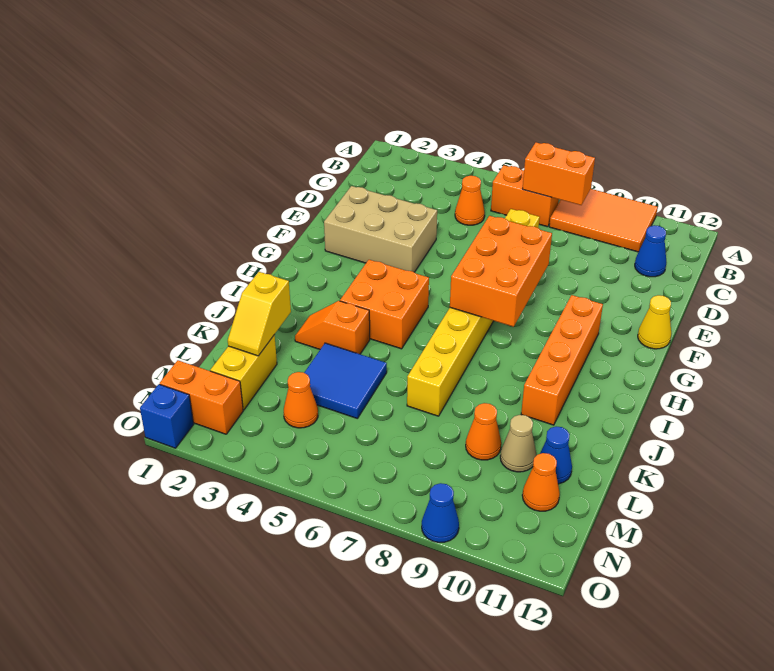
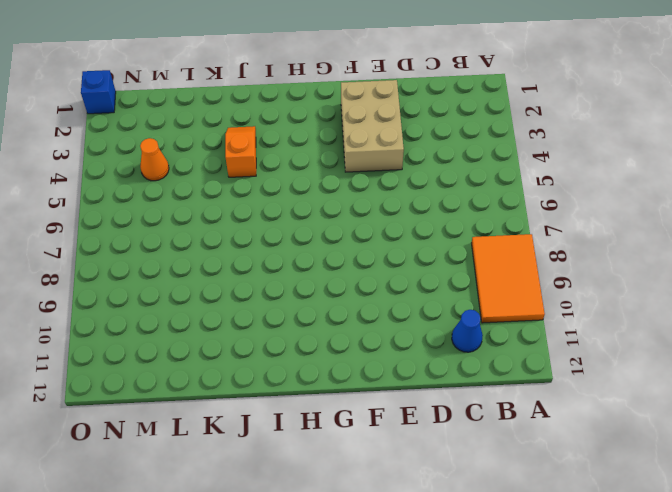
none -> orange brick B6:B7 level 1
none -> orange cone C5 level 1
none -> yellow brick D7:K7 level 1

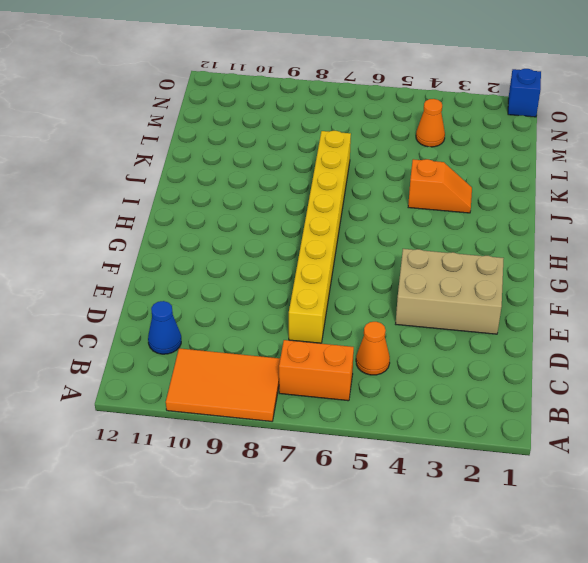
none -> yellow cone F12 level 1
none -> orange brick G10:J10 level 1
none -> orange brick H4:I5 level 1

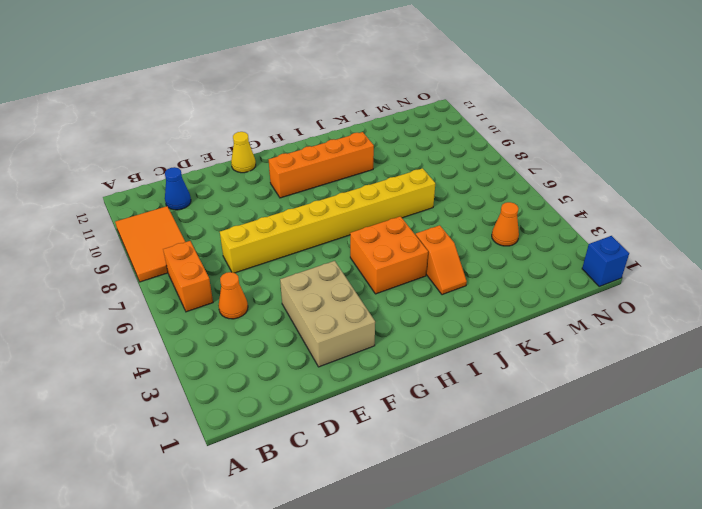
none -> blue tile K4:L5 level 1
none -> yellow brick L2:M2 level 1
none -> orange cone L9 level 1

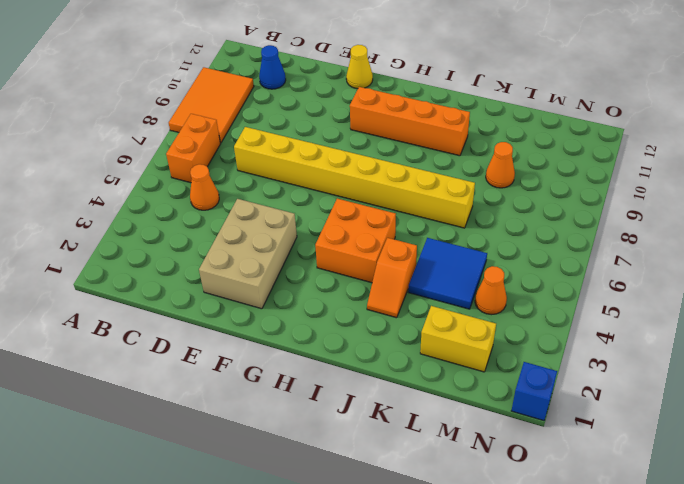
none -> tan cone L10 level 1
none -> blue cone L11 level 1
none -> orange cone M11 level 1

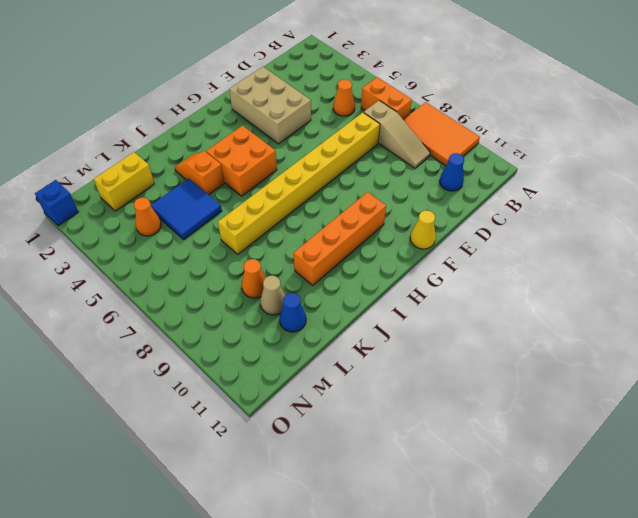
tan slope C7:C9 level 1 top 7 -> none
none -> orange cone M11 level 1
none -> orange brick N1:N2 level 1
none -> blue cone O9 level 1

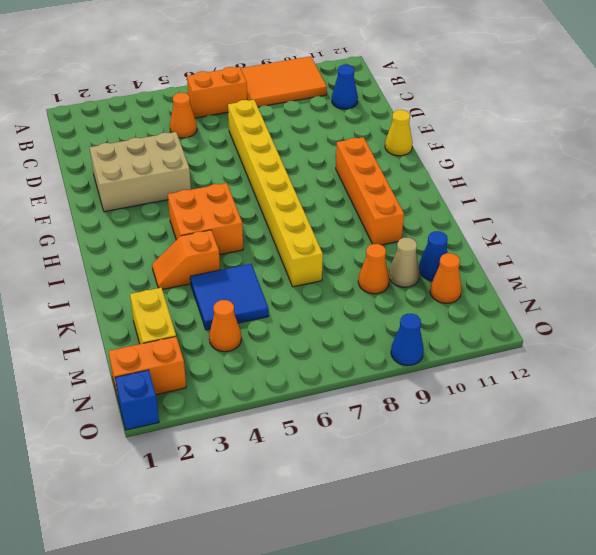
none -> orange brick B7:B8 level 2
none -> orange brick F7:H8 level 2
none -> yellow slope K2:L2 level 2 top K

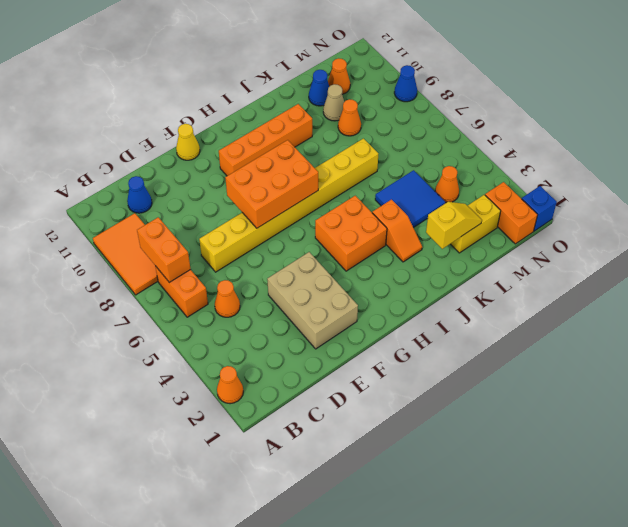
orange cone A2 level 1 -> none

